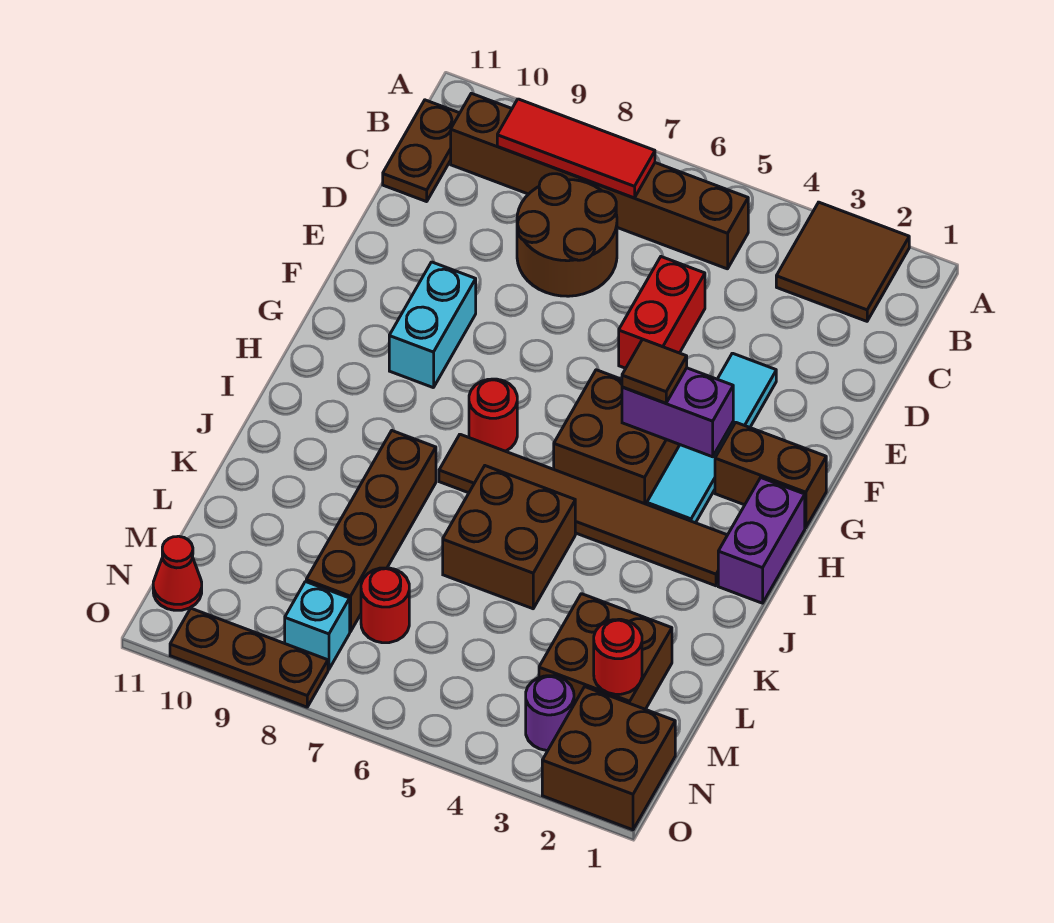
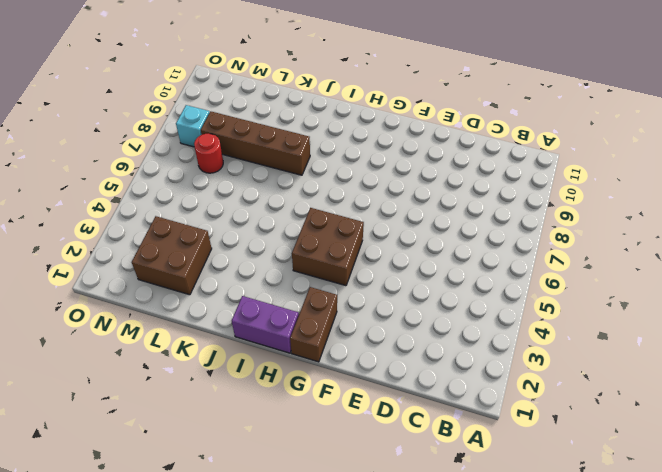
none -> brown tile A2:B3 level 1
none -> brown brick B5:B10 level 1
none -> brown plate B11:C11 level 1

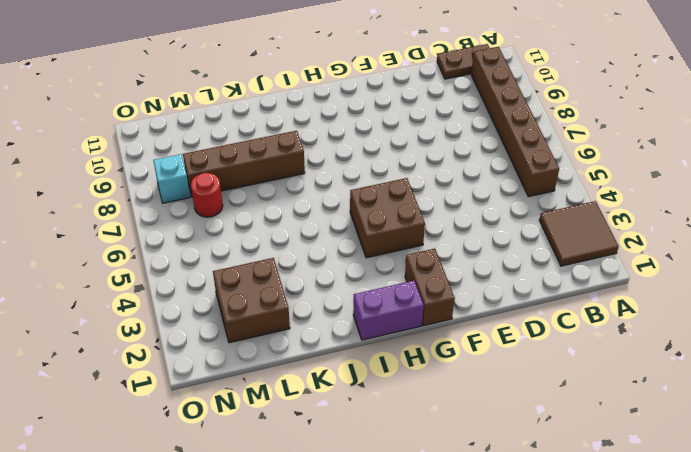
none -> brown round brick C7:D8 level 1
none -> red brick D5:E5 level 1
none -> cyan tile E3:H3 level 1

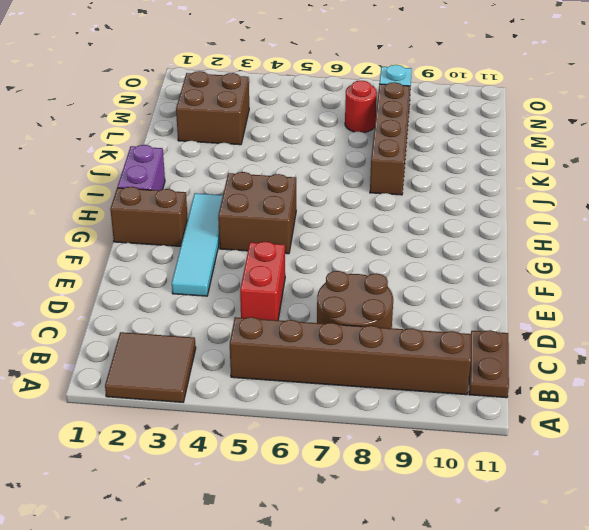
none -> cyan brick F9:G9 level 1
none -> red round brick H7 level 1
none -> brown tile I2:I7 level 1

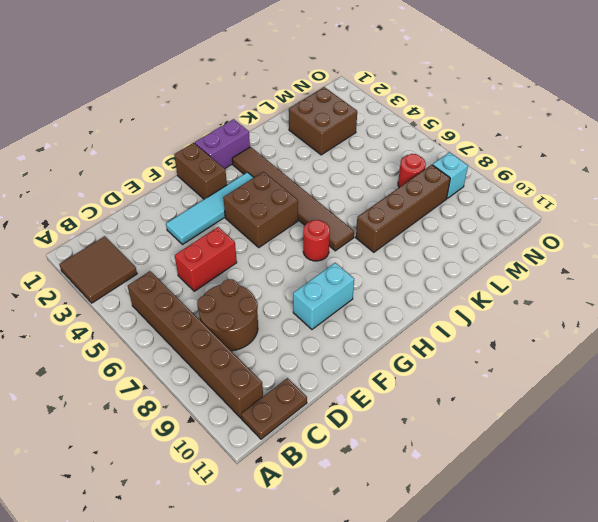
none -> brown brick J5:K6 level 1
none -> brown brick N1:O2 level 1
none -> purple round brick N3 level 1

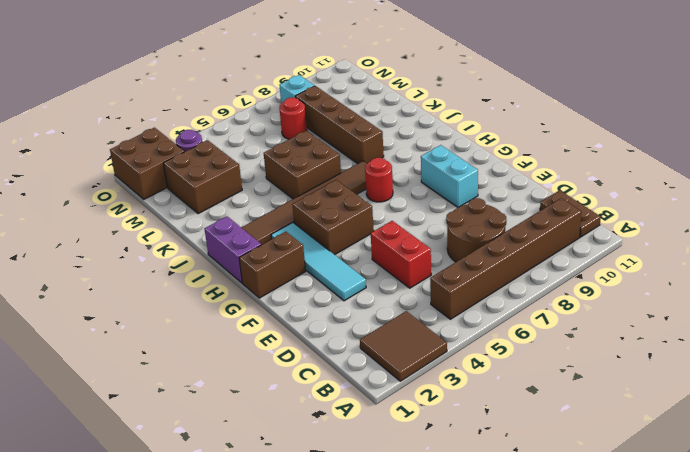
none -> red cone N11 level 1
none -> brown plate O8:O10 level 1
none -> red tile B7:B9 level 2

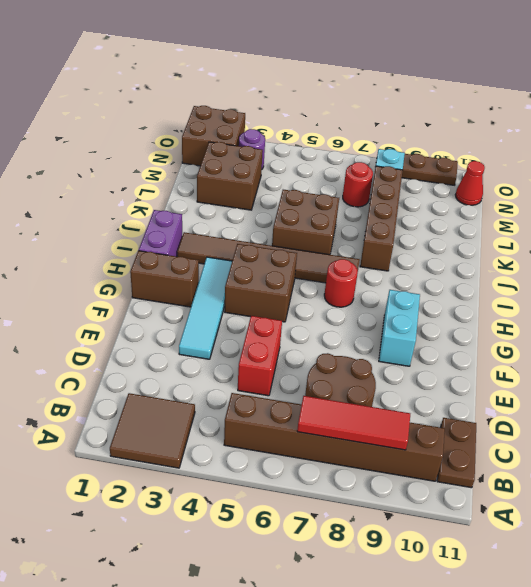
none -> purple brick G3:G4 level 2
none -> red round brick M2 level 2
none -> brown tile G4 level 3

